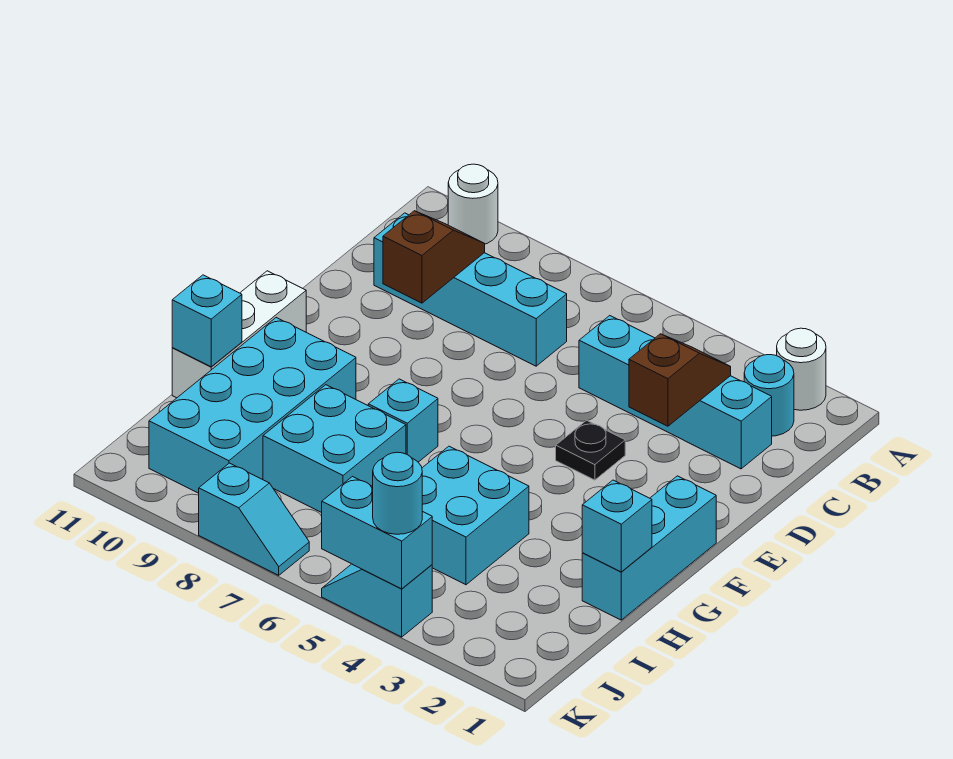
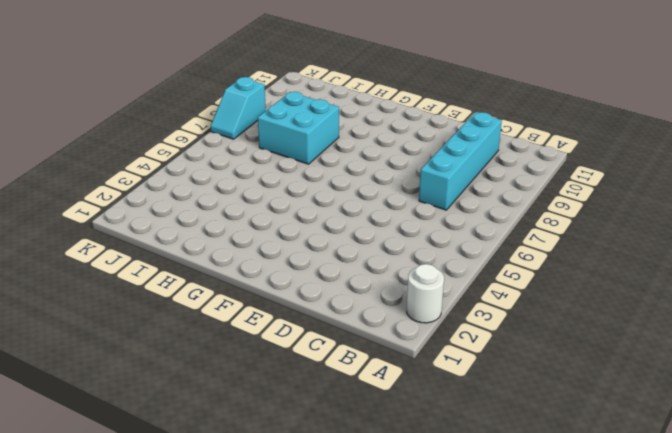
none -> white round brick A10 level 1
none -> cyan round brick B2 level 1
none -> cyan brick C2:C5 level 1

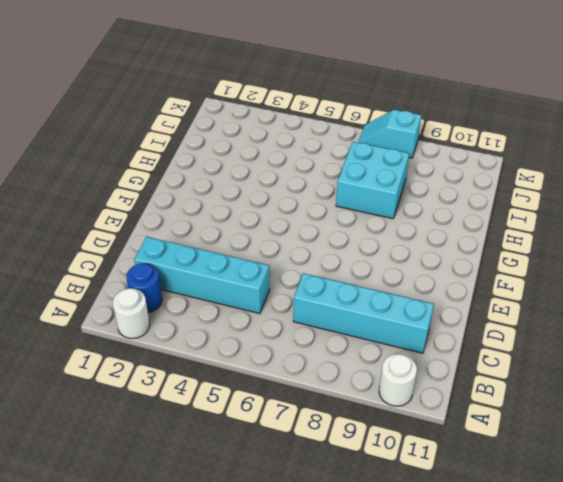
blue round brick B2 level 1 -> cyan round brick B2 level 1
none -> black plate E4 level 1
none -> cyan brick F1:H1 level 1
none -> white brick F11:H11 level 1

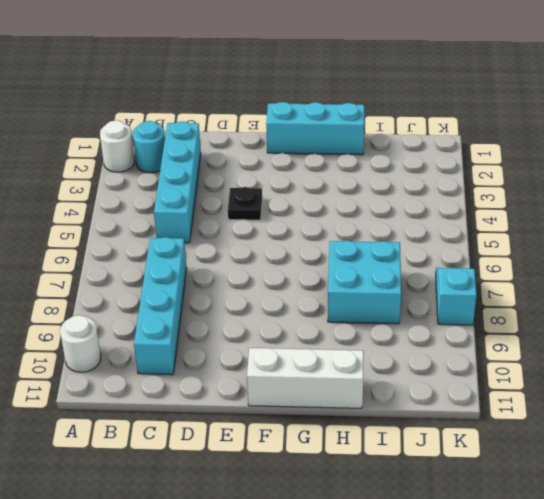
none -> cyan brick G7 level 1
none -> cyan brick G9:J10 level 1
none -> cyan brick H4:I5 level 1

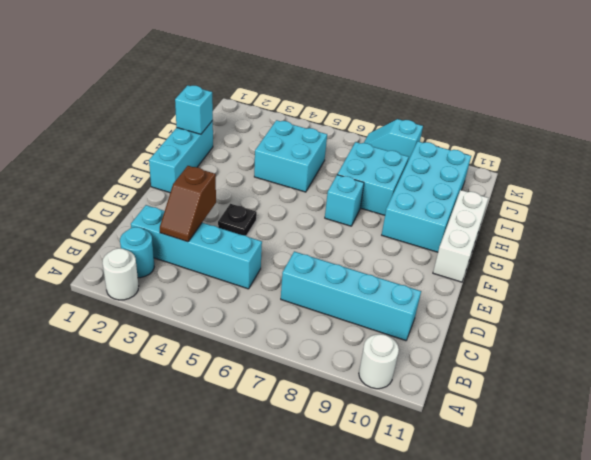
none -> cyan slope K4:K5 level 1 top 4
none -> brown slope C9:D9 level 2 top D
none -> cyan brick H11 level 2

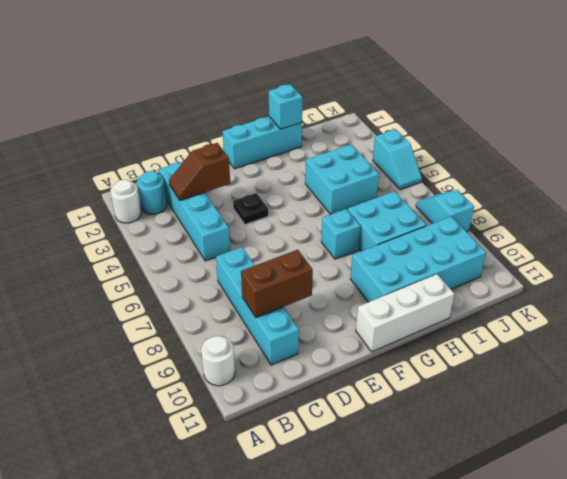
brown brick C9:D9 level 2 -> brown slope C9:D9 level 2 top D
none -> cyan brick H11 level 2
none -> cyan brick K4:K5 level 2
none -> cyan round brick K4 level 3

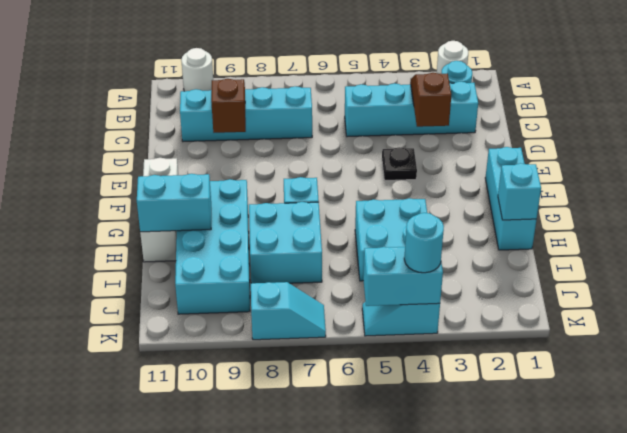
cyan brick H10:H11 level 2 -> cyan brick H11 level 2

